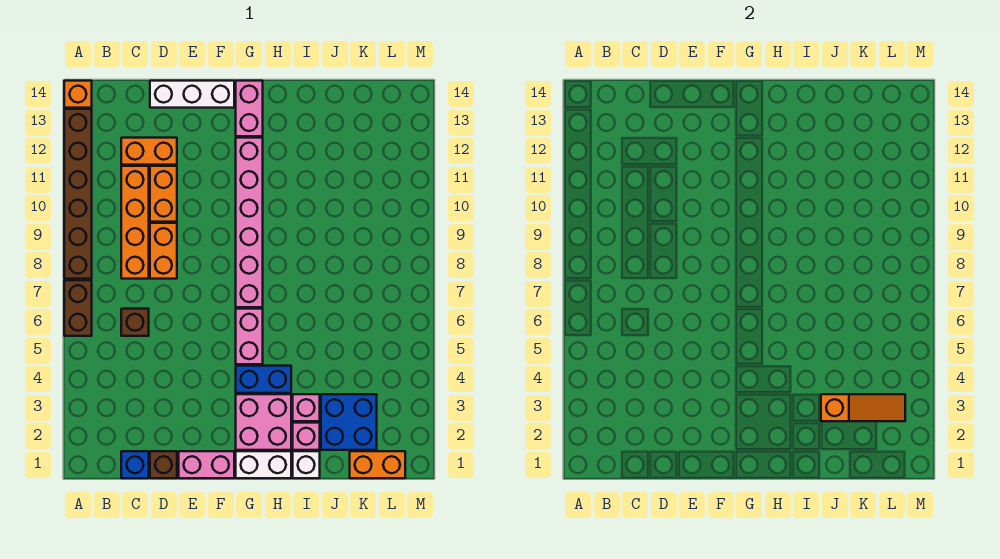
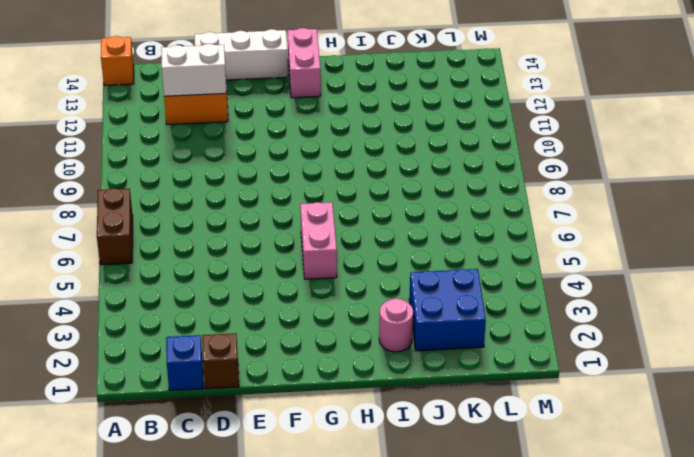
white brick C12:D12 level 2 -> white brick G1:H1 level 1
pink round brick I2 level 1 -> pink brick I2 level 1
none -> brown brick A8:A13 level 1
none -> brown brick C6 level 1
none -> orange brick C8:C11 level 1

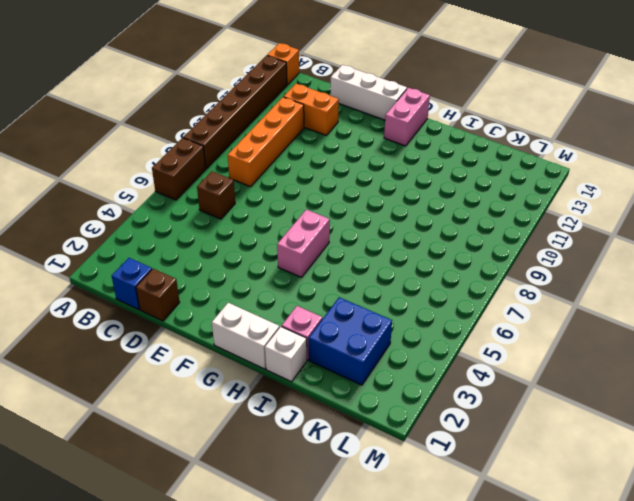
none -> orange brick D8:D9 level 1
none -> orange brick D10:D11 level 1
none -> pink brick E1:F1 level 1

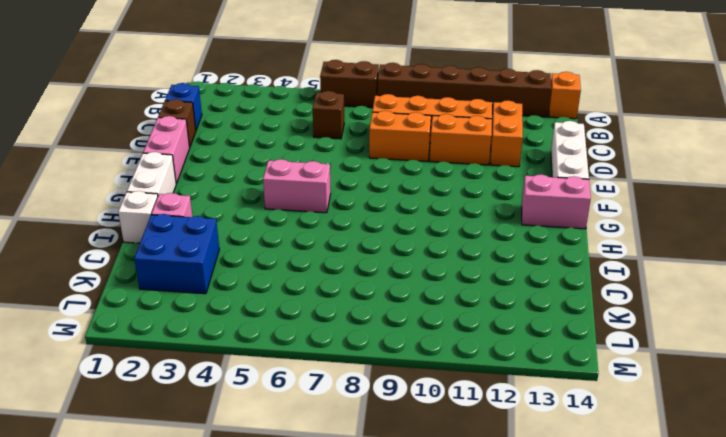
none -> pink brick G2:H3 level 1
none -> blue brick G4:H4 level 1
none -> pink brick G7:G12 level 1

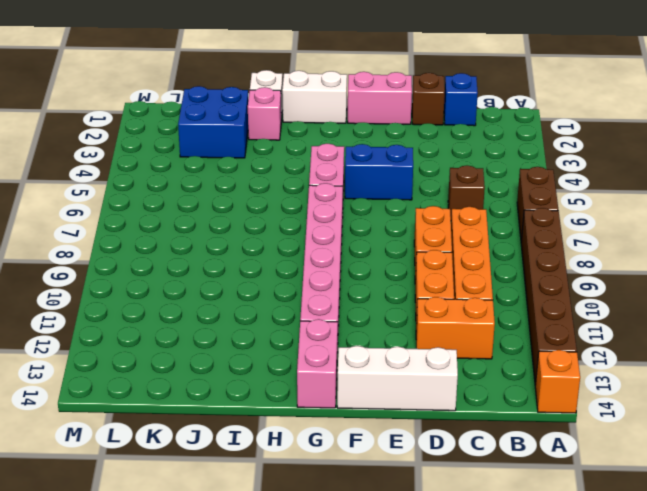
blue brick E5:F5 level 1 -> blue brick G4:H4 level 1
none -> pink brick G2:H3 level 1
none -> pink brick I3 level 1
none -> orange brick K1:L1 level 1

